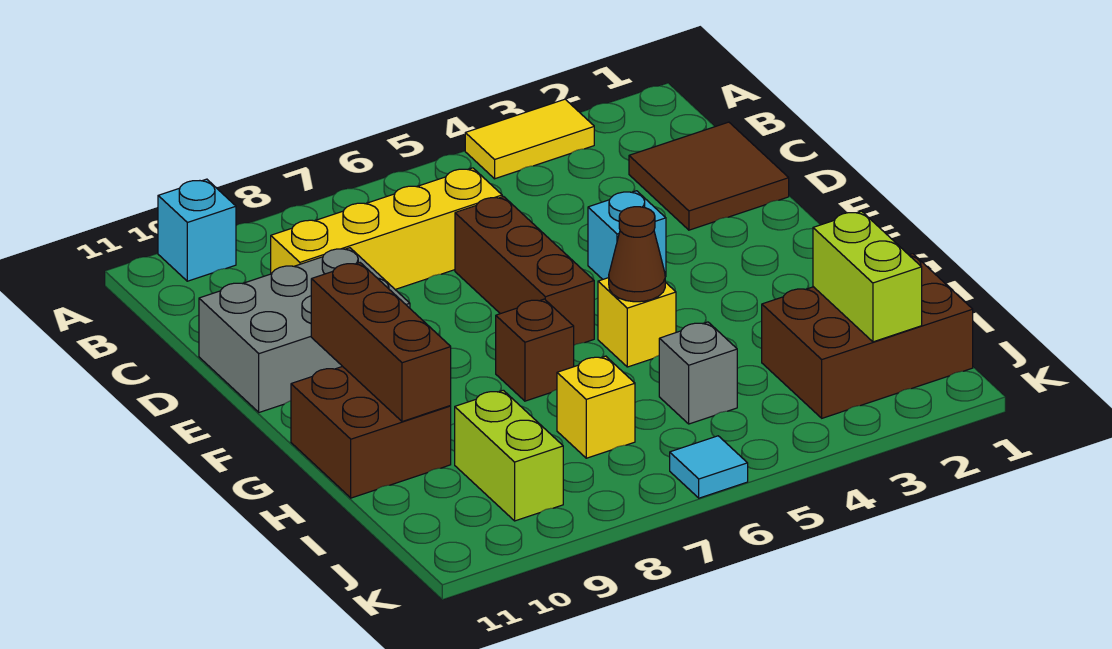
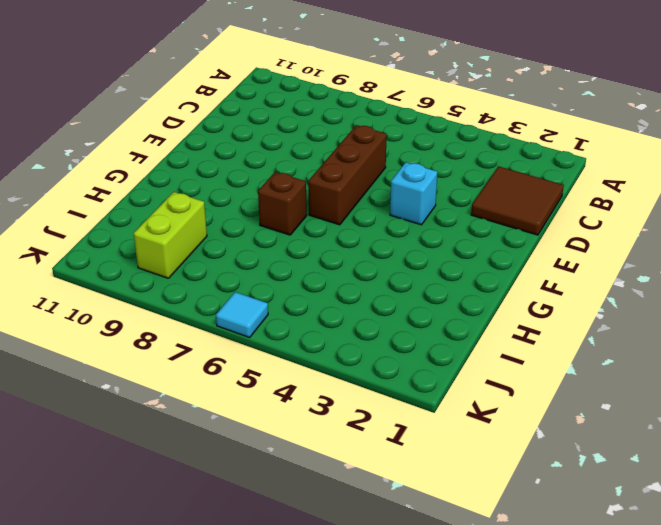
none -> yellow tile A3:A4 level 1
none -> cyan brick A10 level 1
none -> yellow brick C6:C9 level 1

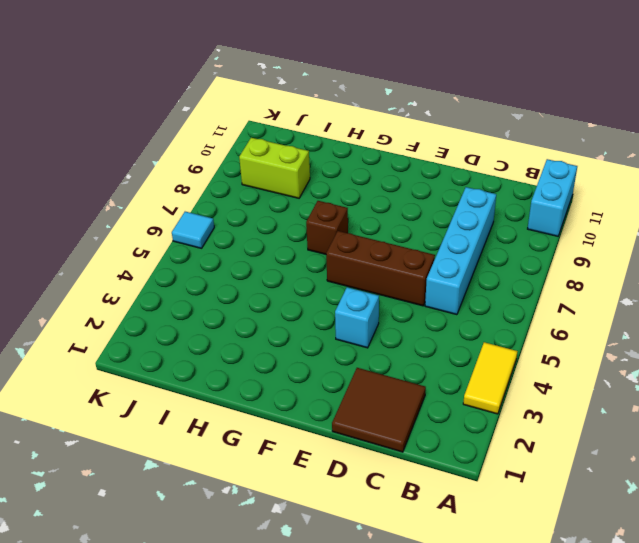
cyan brick A10:A11 level 1 -> cyan brick A10 level 1
cyan brick C6:C9 level 1 -> yellow brick C6:C9 level 1
none -> grey brick D9:E11 level 1
none -> yellow brick G5 level 1
none -> brown brick G10:H11 level 1

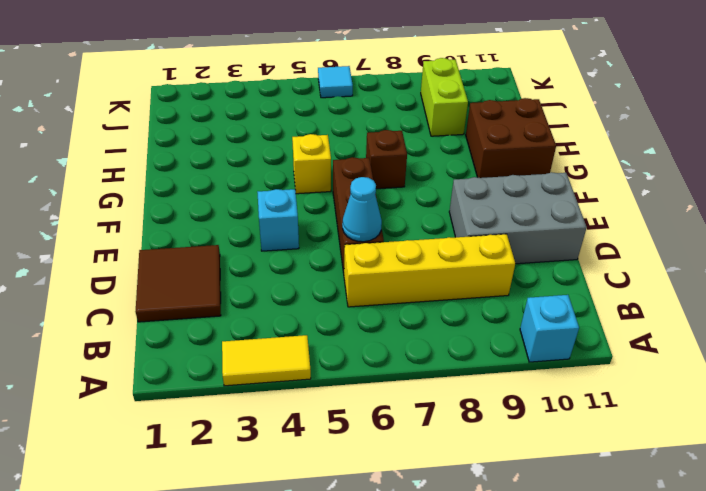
cyan cone D6 level 2 -> none
none -> brown brick I1:J3 level 1
none -> grey brick I5 level 1
none -> yellow brick I7 level 1

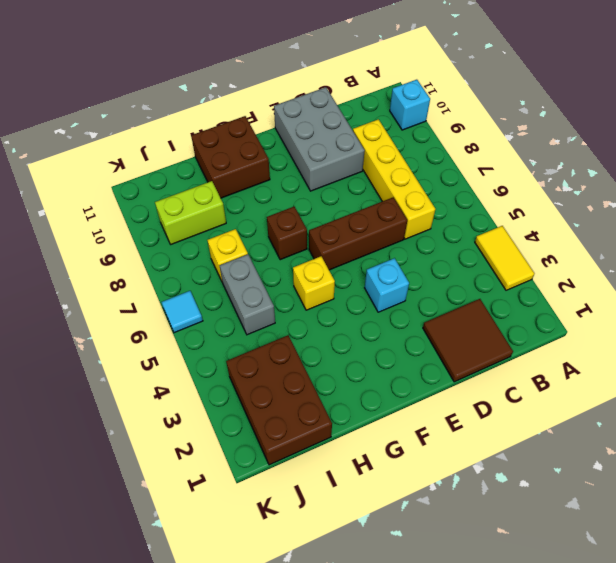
grey brick I5:I6 level 1 -> grey brick I5 level 1
none -> brown brick F10:H10 level 2
none -> brown cone G5 level 2
none -> lime brick I2:J2 level 2

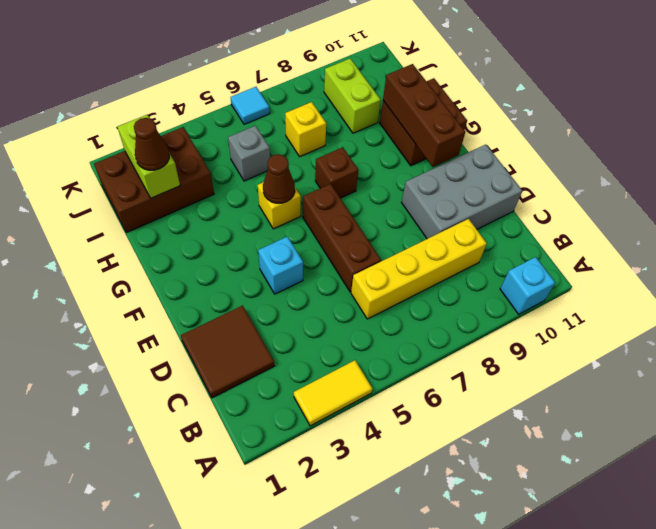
brown cone I2 level 3 -> none

